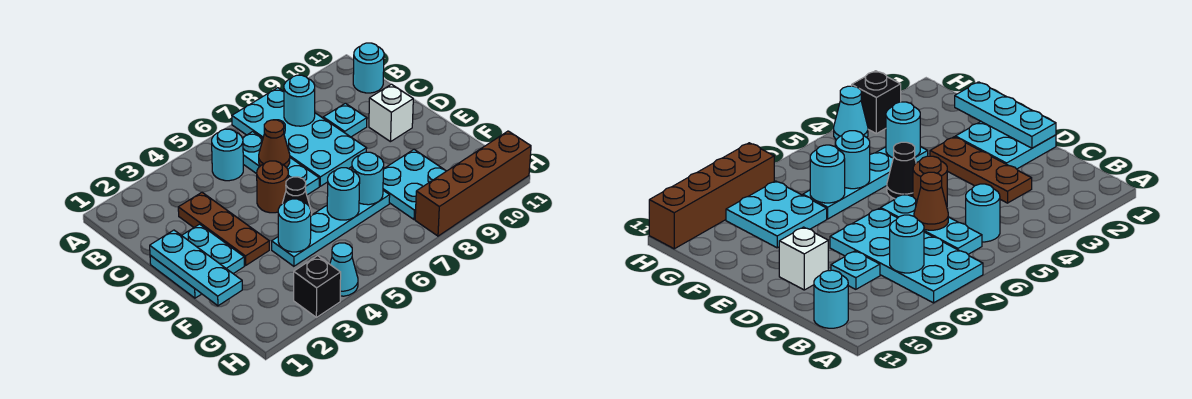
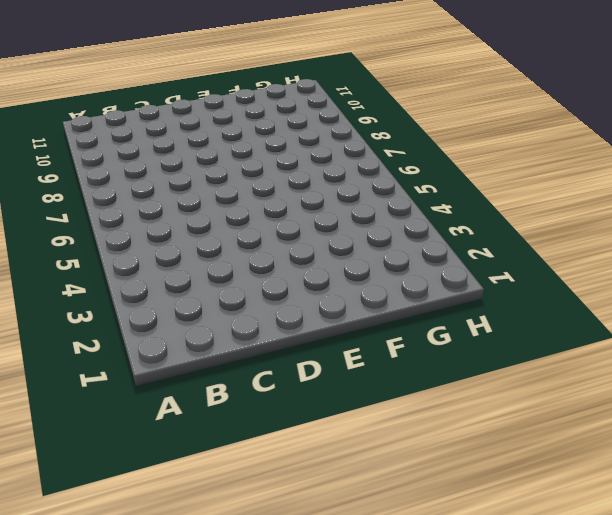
none -> cyan plate A7:D8 level 1
none -> cyan round brick B5 level 1
none -> cyan plate B6:D6 level 1

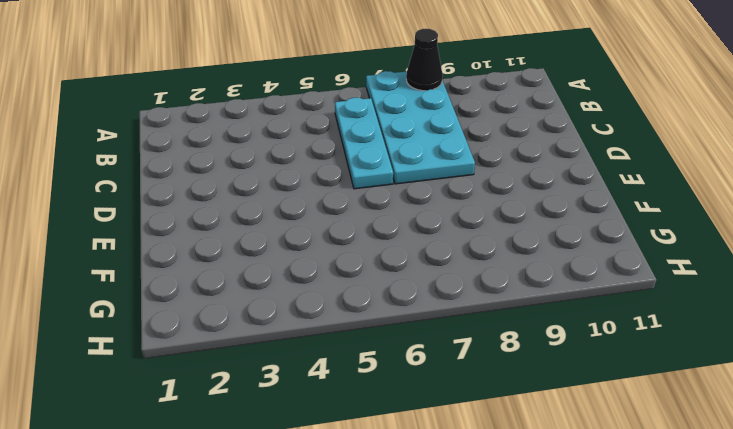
black cone A8 level 2 -> black cone E5 level 1
none -> cyan round brick B5 level 1
none -> cyan round brick B11 level 1
none -> brown plate C3:E3 level 1

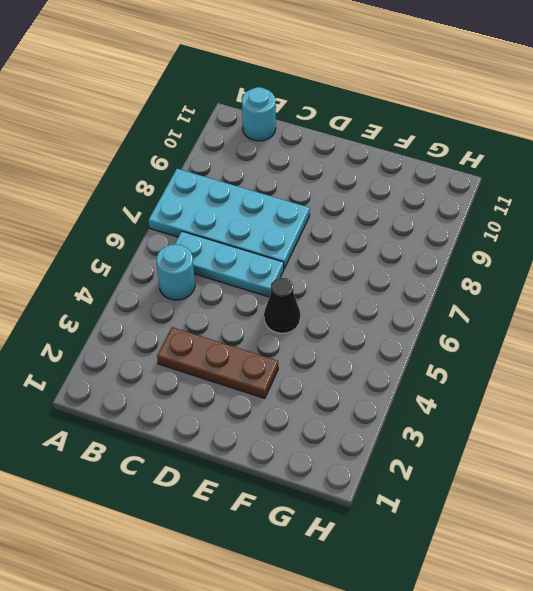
none -> cyan plate C9 level 1
none -> cyan plate D1:E2 level 1
none -> brown round brick D5 level 1

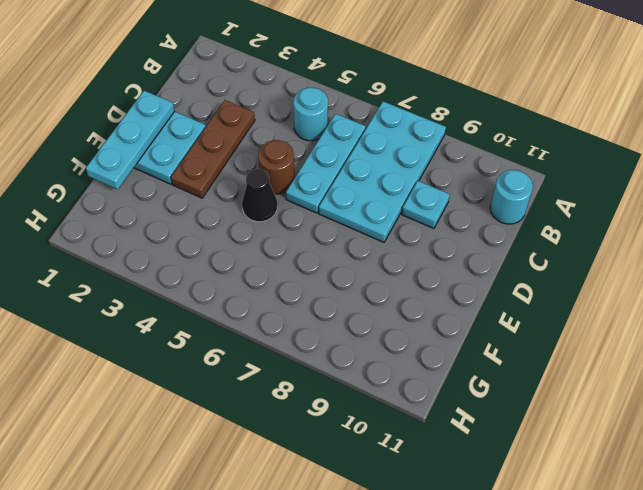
none -> white brick D10 level 1
none -> cyan plate F4:F7 level 1
none -> cyan plate F8:G9 level 1

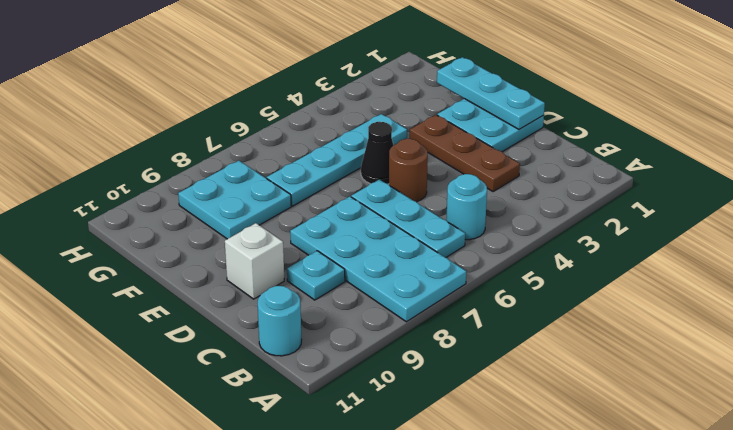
none -> black brick H3 level 1
none -> cyan cone H4 level 1
none -> brown brick H8:H11 level 1

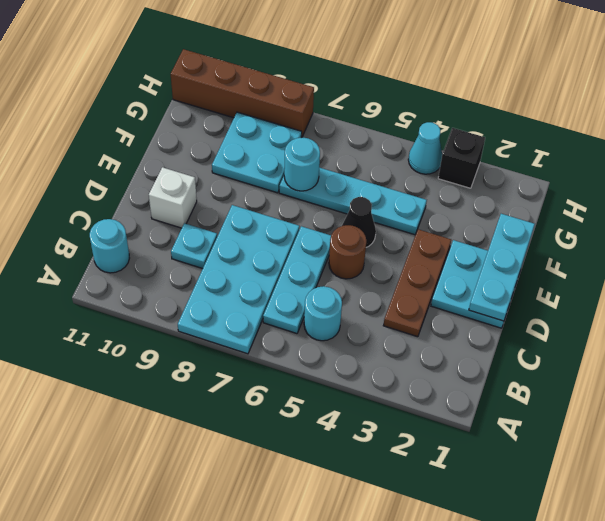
none -> cyan round brick B8 level 2
none -> brown cone C6 level 2
none -> cyan round brick F4 level 2

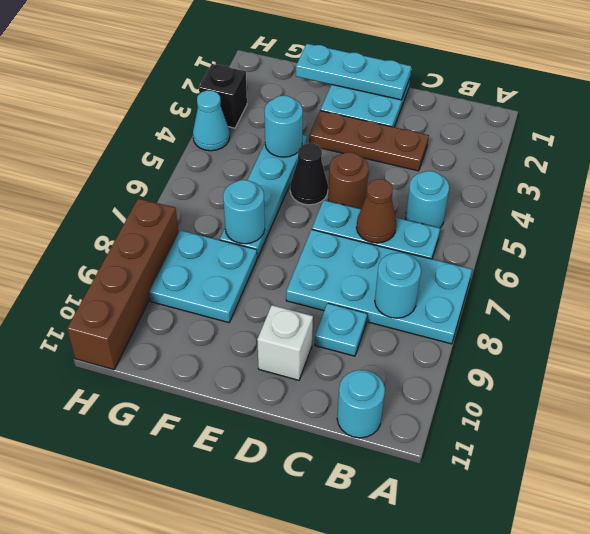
none -> cyan round brick F6 level 2

